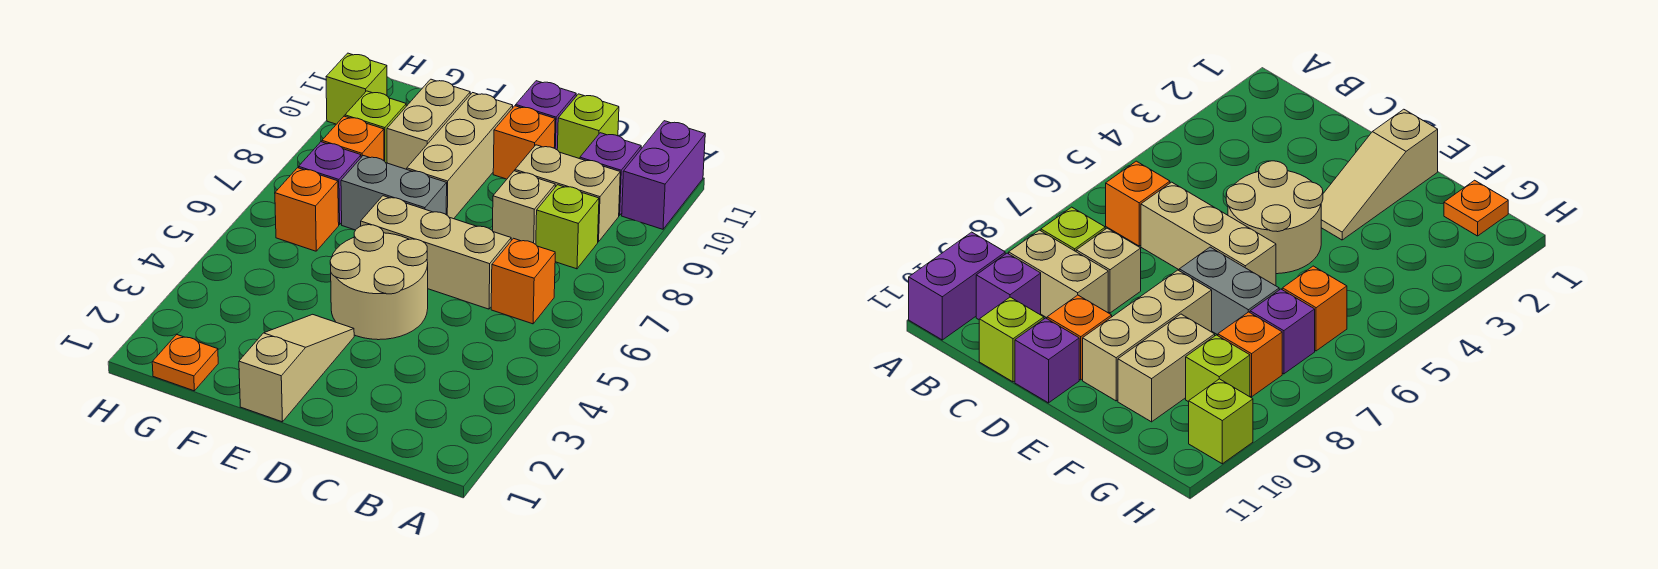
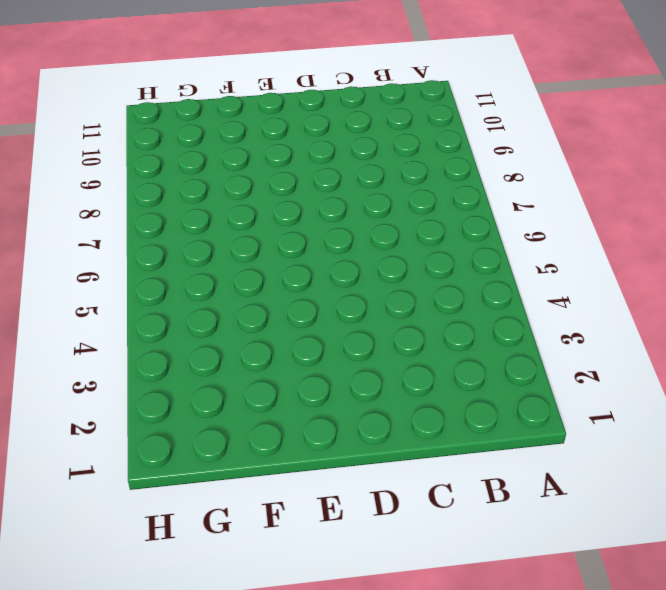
none -> purple brick A10:A11 level 1
none -> orange brick B6 level 1
none -> lime brick B8 level 1

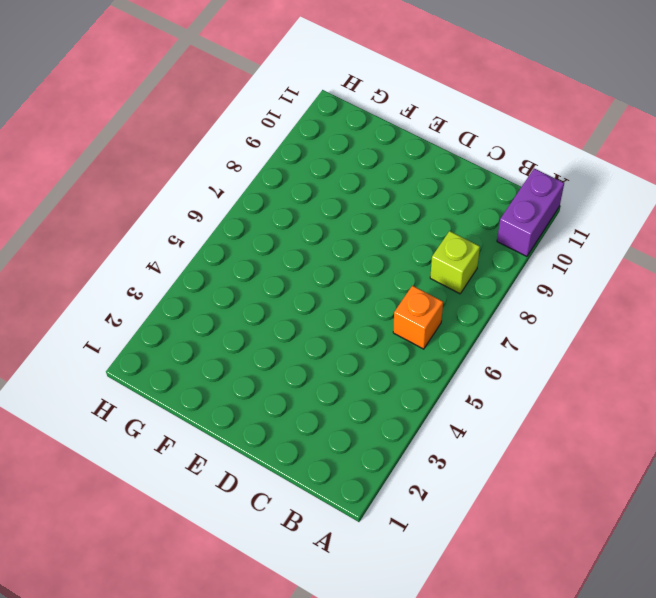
none -> tan brick B9:C9 level 1
none -> purple brick B10 level 1
none -> tan brick C6:E6 level 1

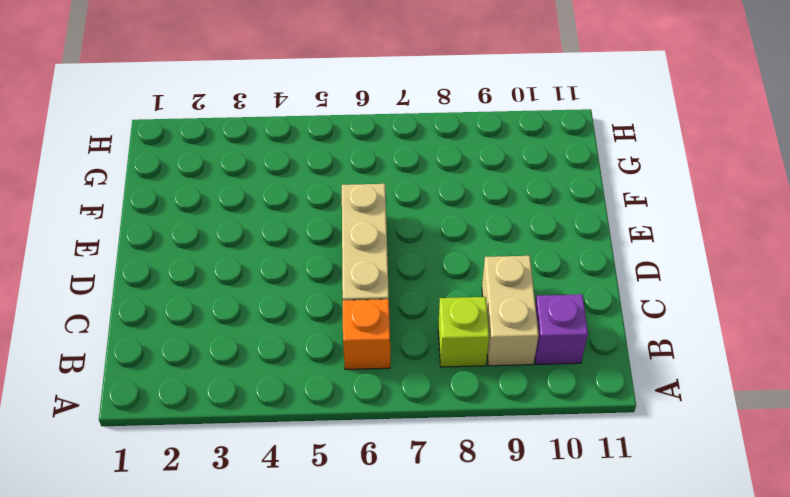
none -> purple brick A10:A11 level 1
none -> tan brick C8 level 1
none -> lime brick C11 level 1

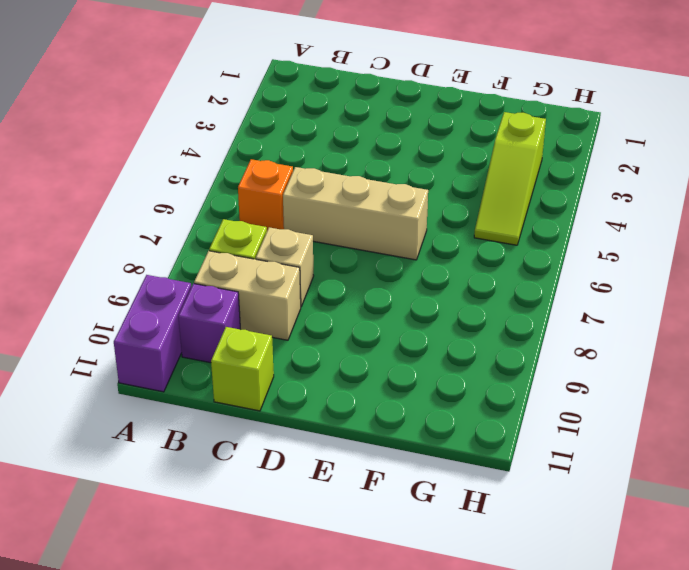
lime slope G3:G5 level 1 top 3 -> none
none -> tan round brick D4:E5 level 1
none -> orange brick D10 level 1
none -> purple brick D11 level 1

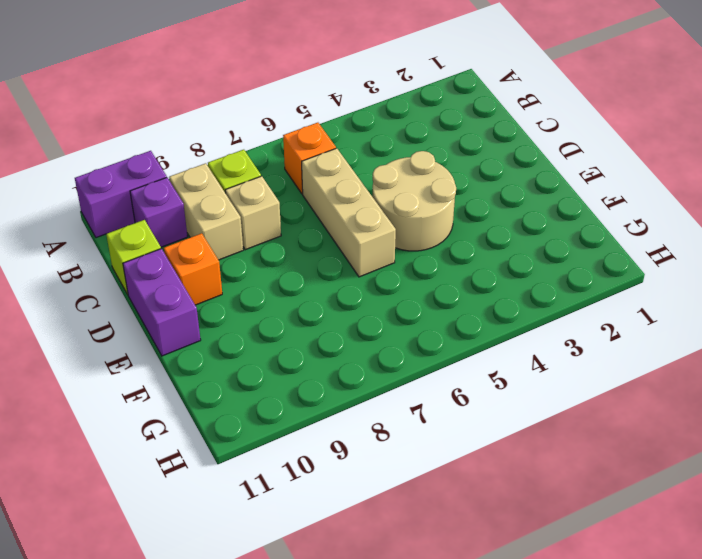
purple brick D11:E11 level 1 -> purple brick D11 level 1
none -> tan slope E1:E3 level 1 top 1
none -> grey brick E7:F7 level 1
none -> tan brick E8:E10 level 1

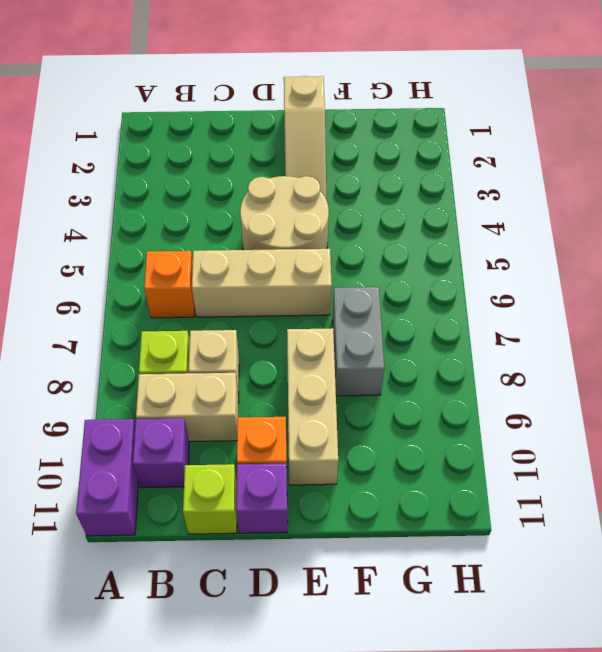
grey brick F7:F8 level 1 -> grey brick E7:F7 level 1
none -> tan brick F9:F10 level 1
none -> orange plate G1 level 1
none -> orange brick G6 level 1

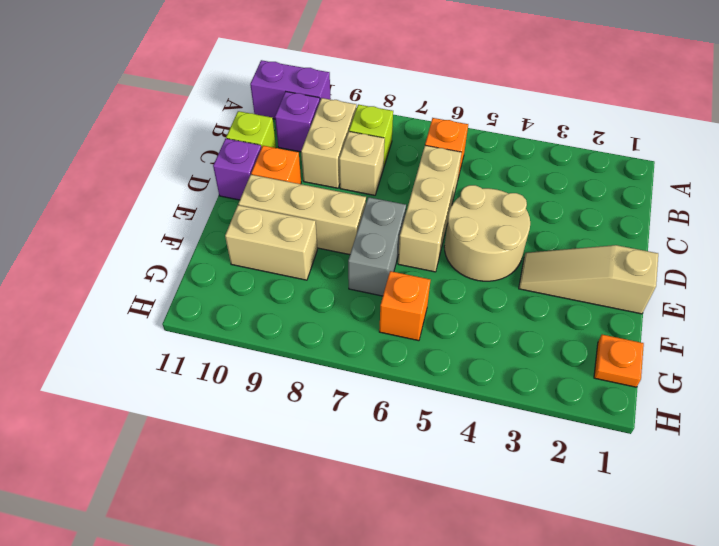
none -> purple brick G7 level 1
none -> orange brick G8 level 1
none -> lime brick G9 level 1

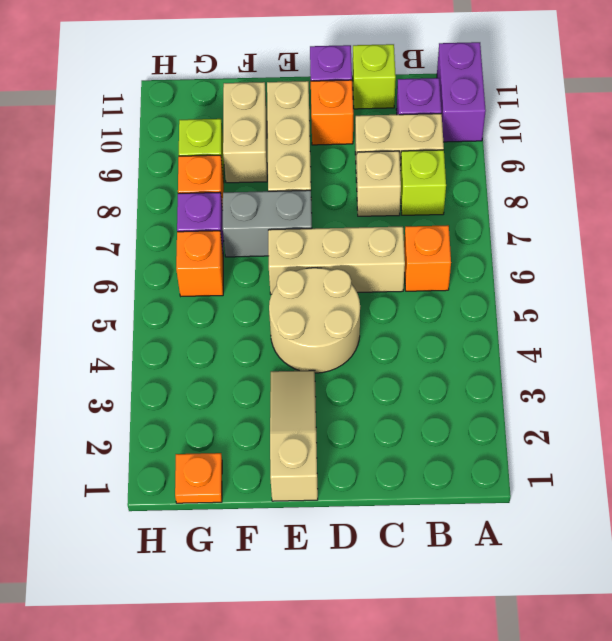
none -> lime brick H10 level 1

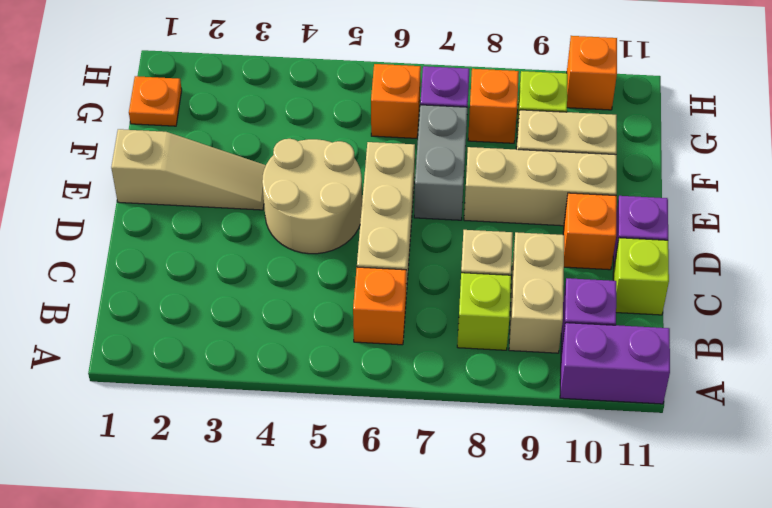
orange brick H10 level 1 -> lime brick H10 level 1

